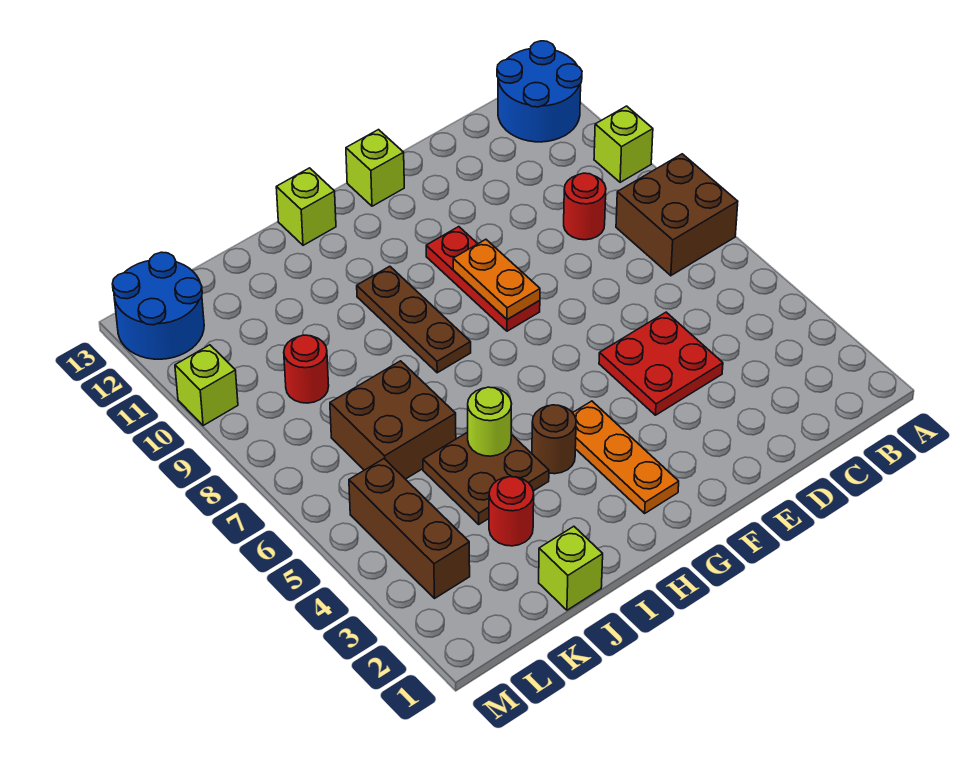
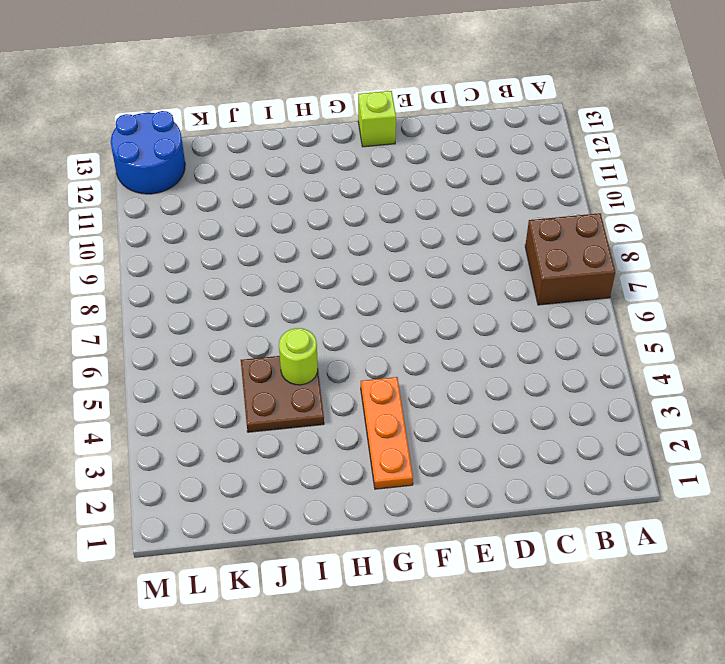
none -> lime brick A10 level 1
none -> blue round brick A12:B13 level 1
none -> red round brick C9 level 1

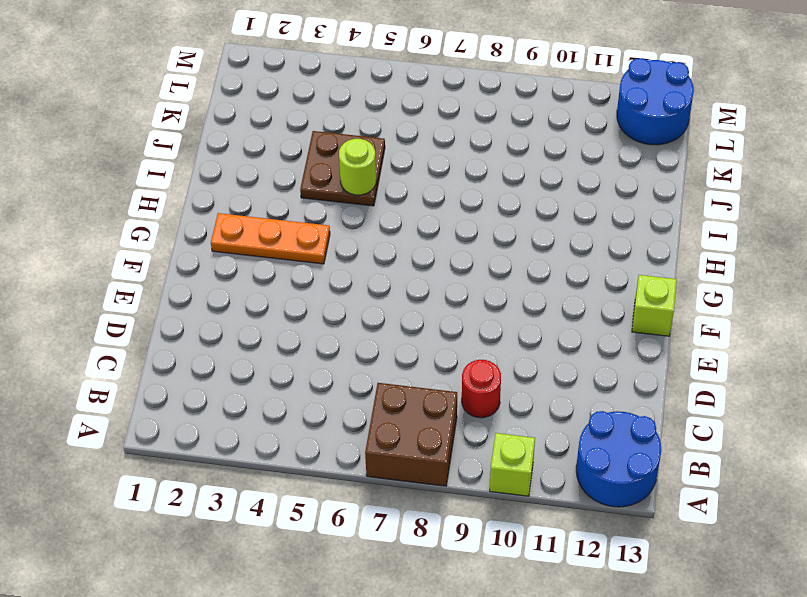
none -> red plate D4:E5 level 1
none -> red plate F8:F10 level 1
none -> brown round brick H4 level 1

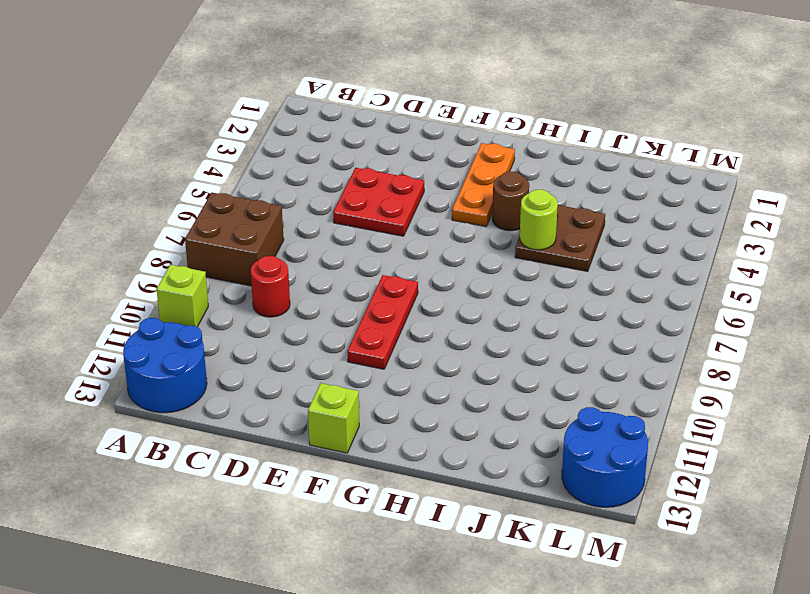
none -> brown plate H8:H10 level 1
none -> lime brick H13 level 1
none -> lime brick J1 level 1

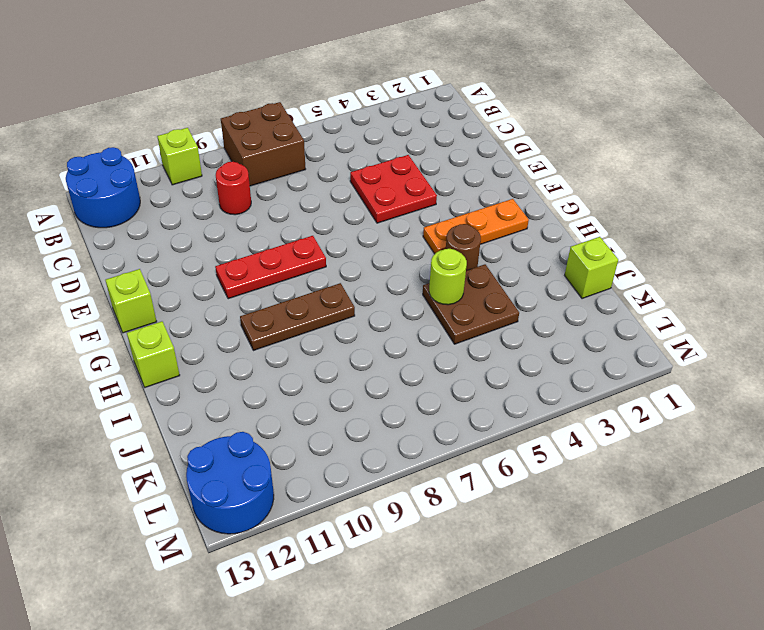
none -> red round brick J3 level 1
none -> brown brick J6:K7 level 1
none -> red round brick K9 level 1

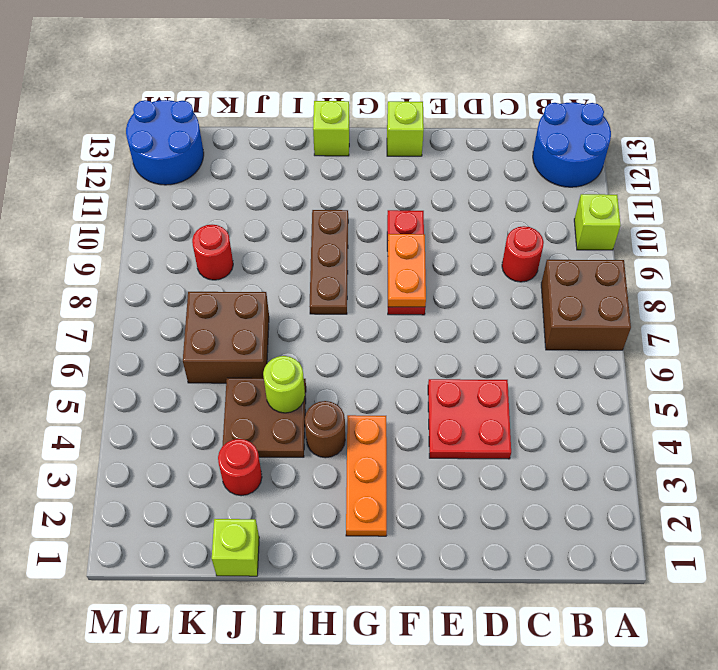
none -> brown brick L3:L5 level 1
none -> lime brick M10 level 1

